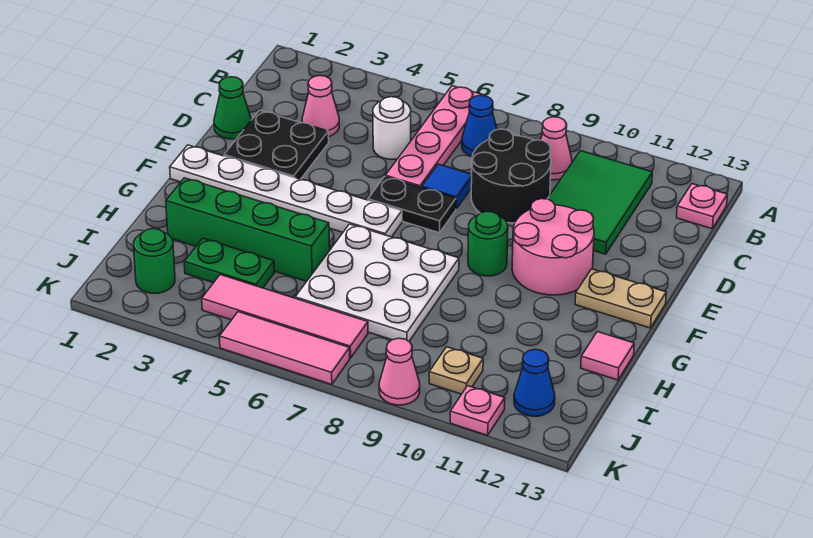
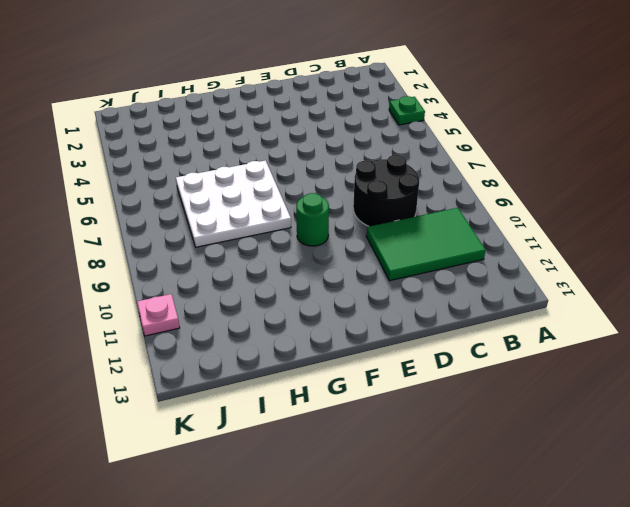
green plate A4 level 1 -> none
none -> pink plate A6:D6 level 1
none -> blue cone B7 level 1
none -> pink cone B9 level 1

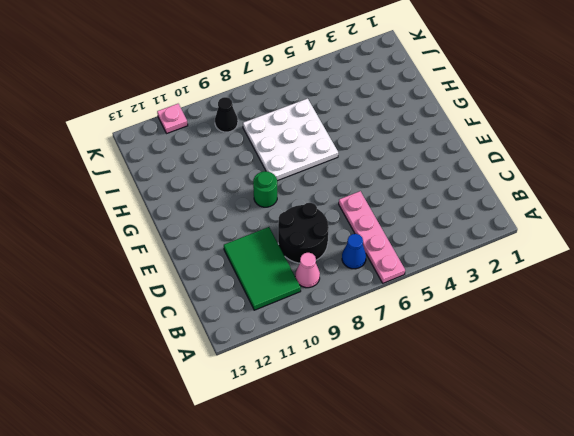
black cone J9 level 1 -> none
none -> pink plate B13 level 1
none -> pink cone C3 level 1
none -> white round brick C5 level 1

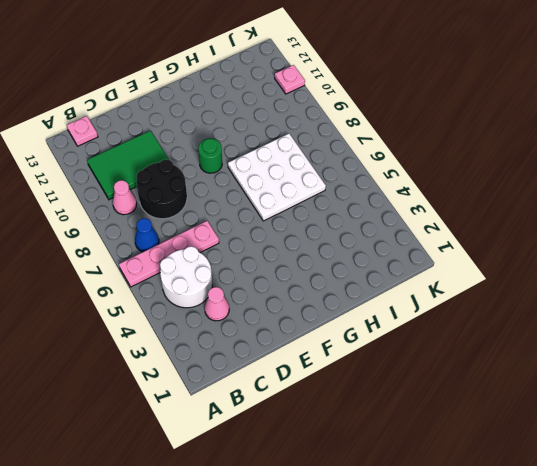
white round brick B4:C5 level 1 -> white round brick C5 level 1
none -> green cone D1 level 1
none -> black plate D2:E3 level 1
none -> blue tile D7 level 1

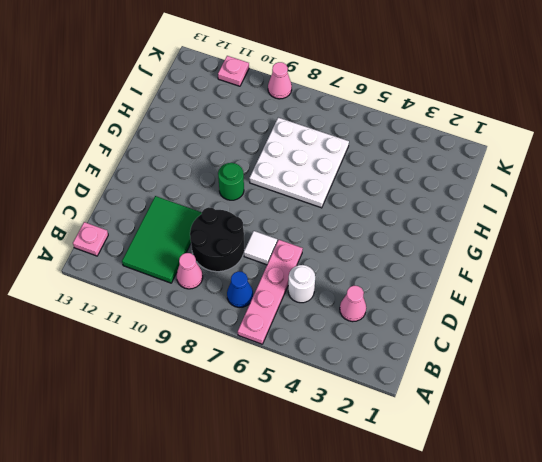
white tile D7 level 1 -> blue tile D7 level 1
none -> green cone D1 level 1
none -> black plate D2:E3 level 1
none -> black plate E6:E7 level 1

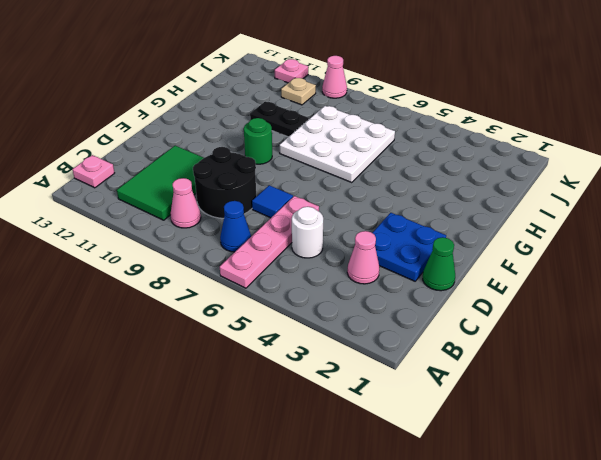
blue plate D2:E3 level 1 -> black plate D2:E3 level 1
black plate H9:H10 level 1 -> black plate E6:E7 level 1
none -> pink round brick E10:F11 level 1
none -> white plate F1:F6 level 1
none -> tan plate F12:F13 level 1

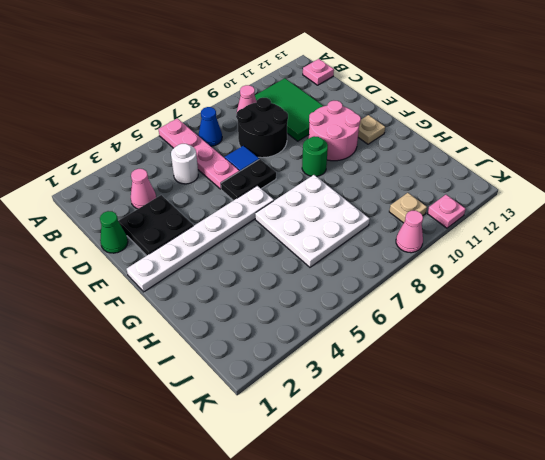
tan plate F12 level 1 -> tan plate F12:F13 level 1
none -> green brick H2:H5 level 1
none -> pink tile H13 level 1
none -> green plate I3:I4 level 1

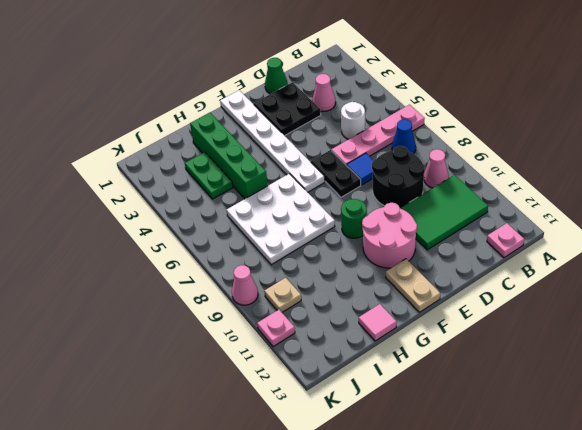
none -> green round brick J2 level 1
none -> pink tile J4:J7 level 1
none -> blue cone J12 level 1

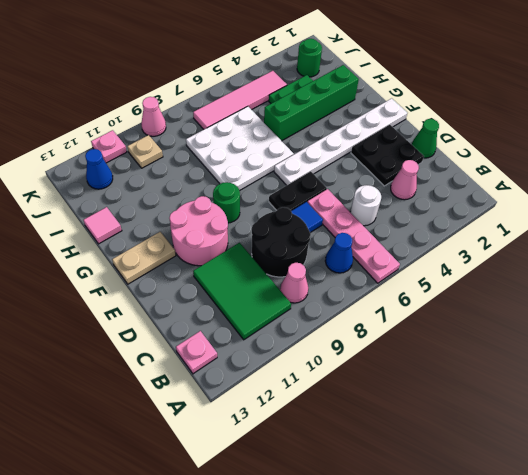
none -> pink tile K5:K7 level 1

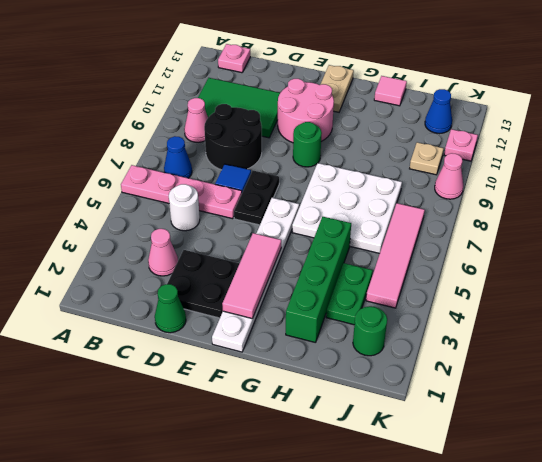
pink tile F2:F4 level 2 -> pink tile K5:K7 level 1

